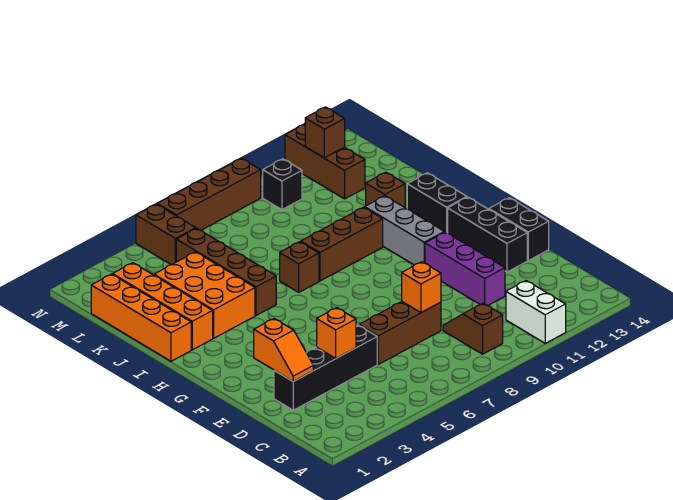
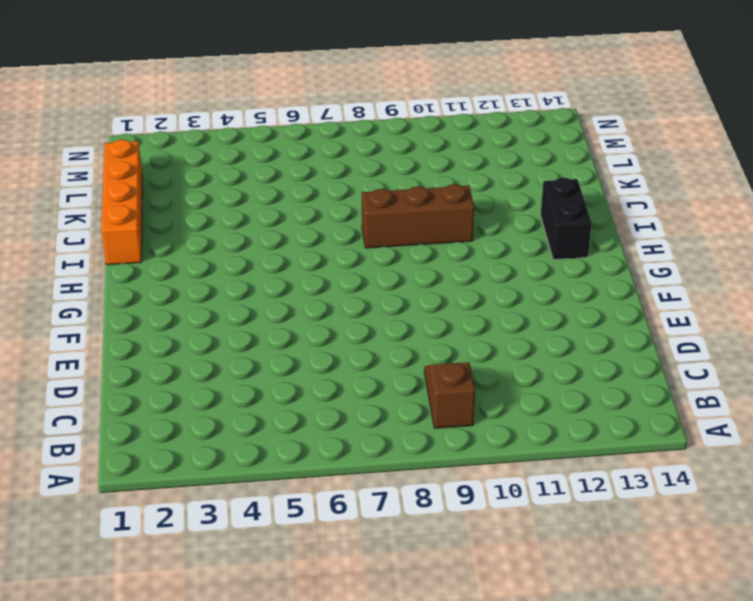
none -> white brick A11:B11 level 1
none -> black brick D2:D5 level 1
none -> brown brick D6:D8 level 1

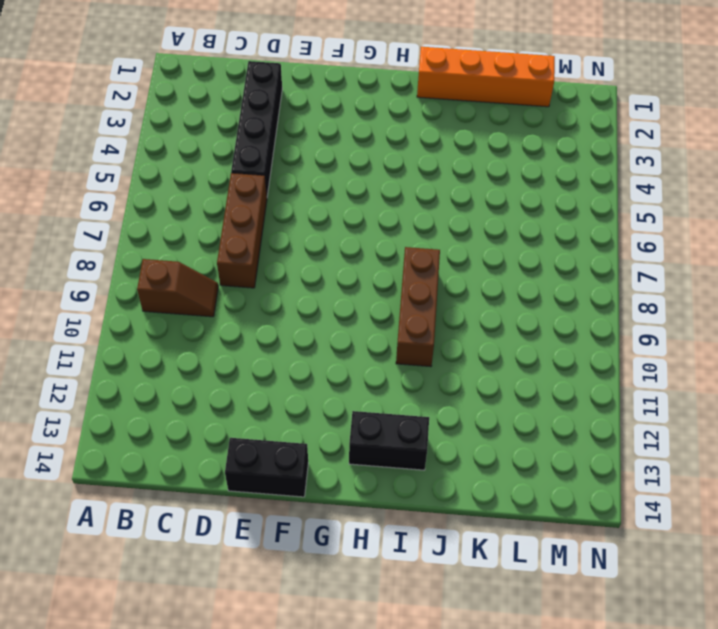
none -> white brick A11:B11 level 1
none -> purple brick D11:F11 level 1
none -> black brick E13:G13 level 1

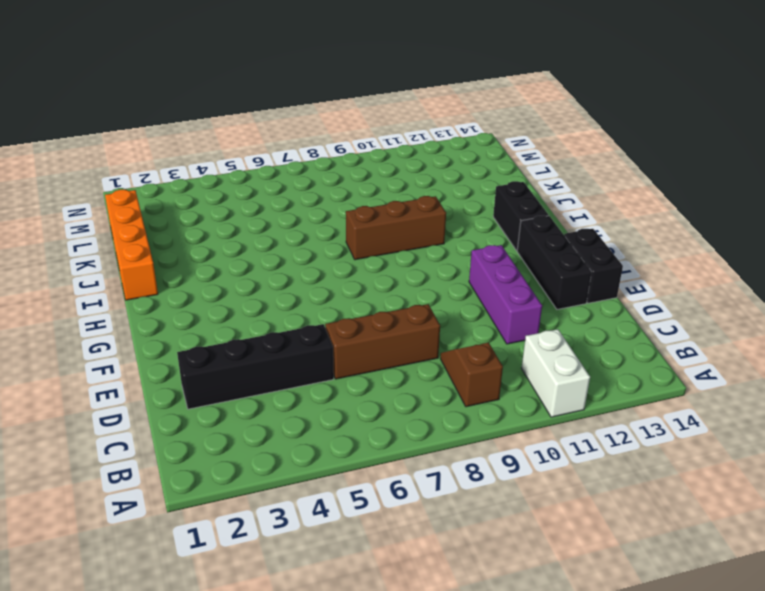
none -> grey brick G11:I11 level 1
none -> orange brick I2:L2 level 1
none -> orange brick I3:K4 level 1

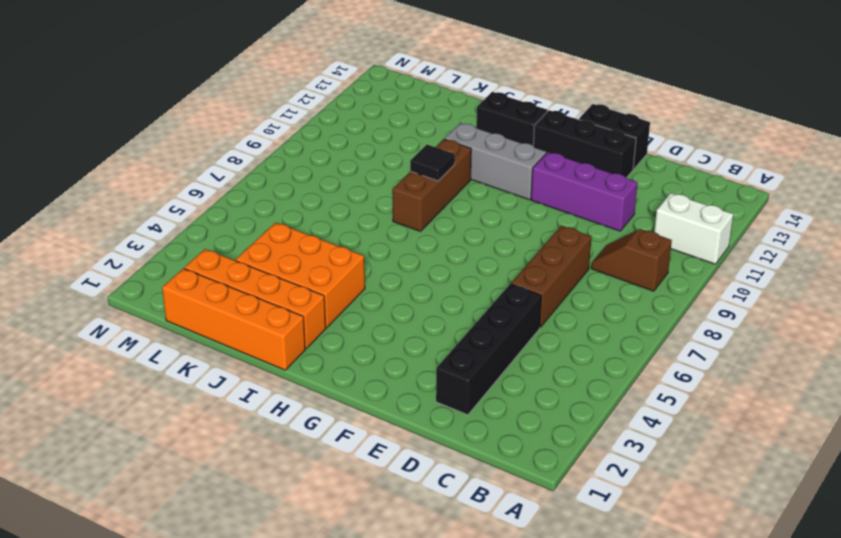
black tile I9 level 2 -> none
none -> brown brick I5:L5 level 1
none -> brown brick I7 level 1
none -> brown brick J12 level 1

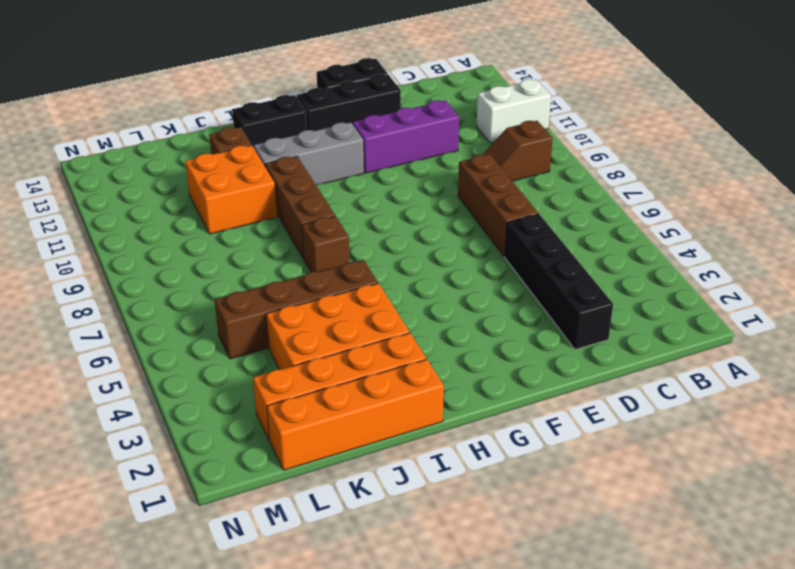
orange brick J10:K11 level 1 -> none
none -> brown brick L12:N12 level 1
none -> brown brick M5:N5 level 1
none -> black brick M10 level 1

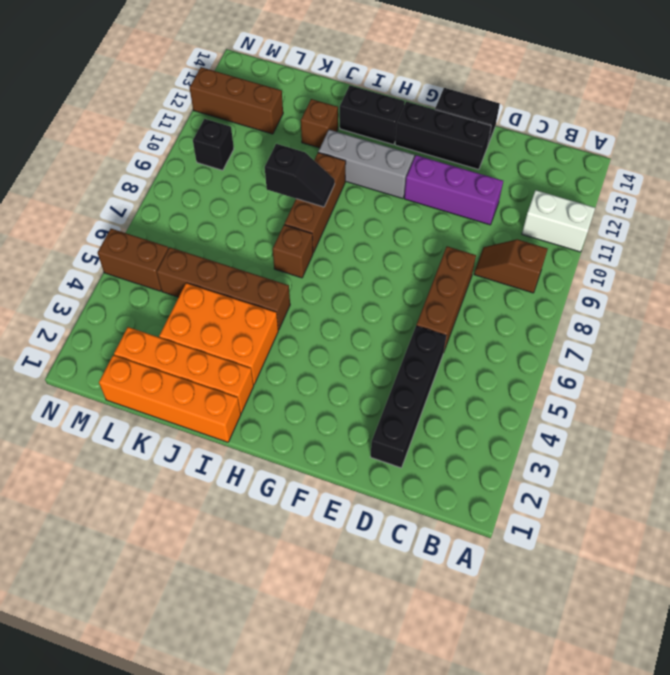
black slope I9:J9 level 2 top J -> none
none -> brown brick N6:N9 level 1
none -> orange slope D2:E2 level 2 top E
none -> orange brick D4 level 2

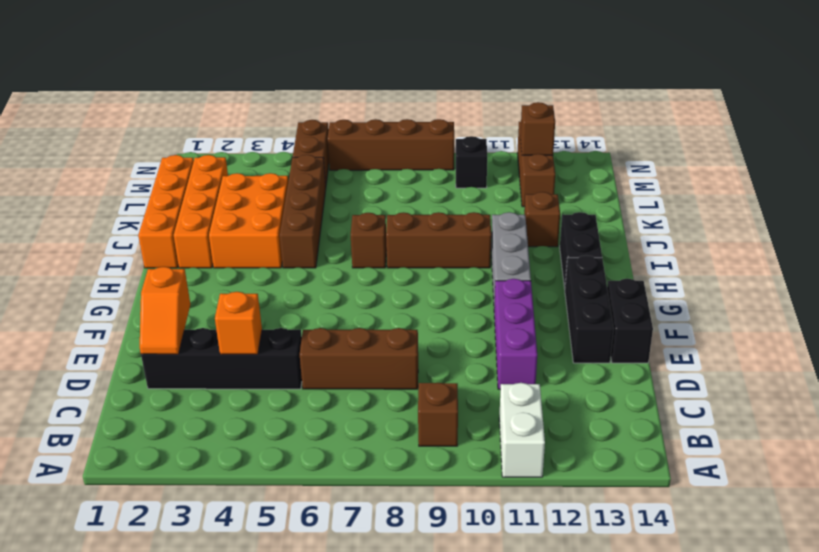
none -> orange brick D8 level 2

